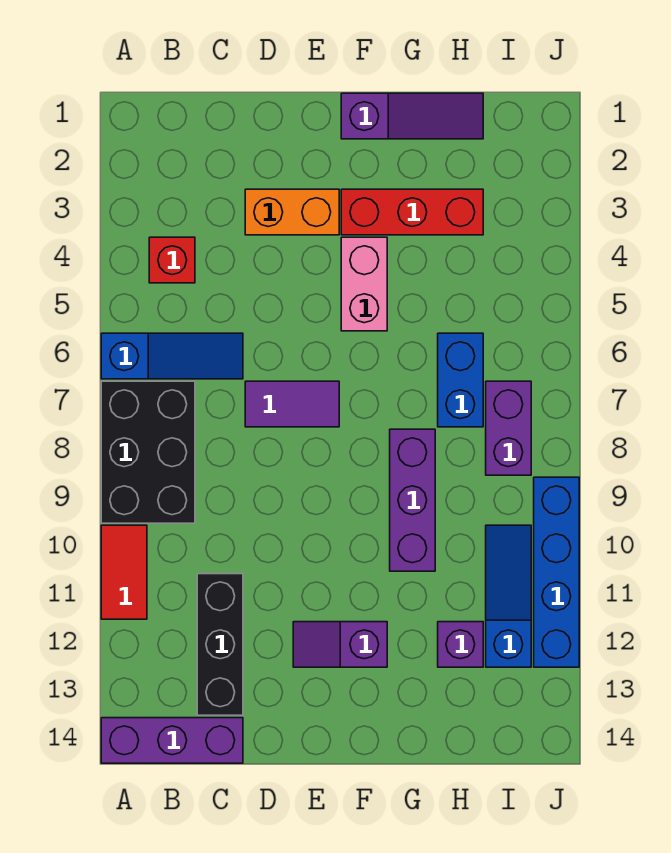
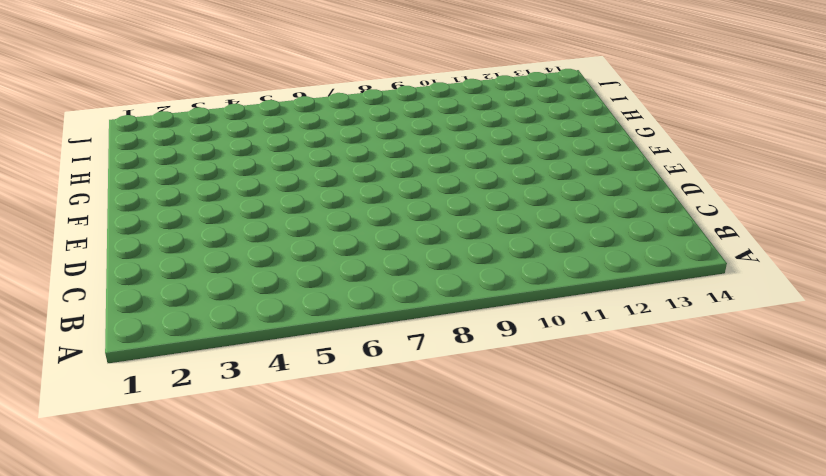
none -> blue slope A6:C6 level 1 top A
none -> black brick A7:B9 level 1
none -> red tile A10:A11 level 1

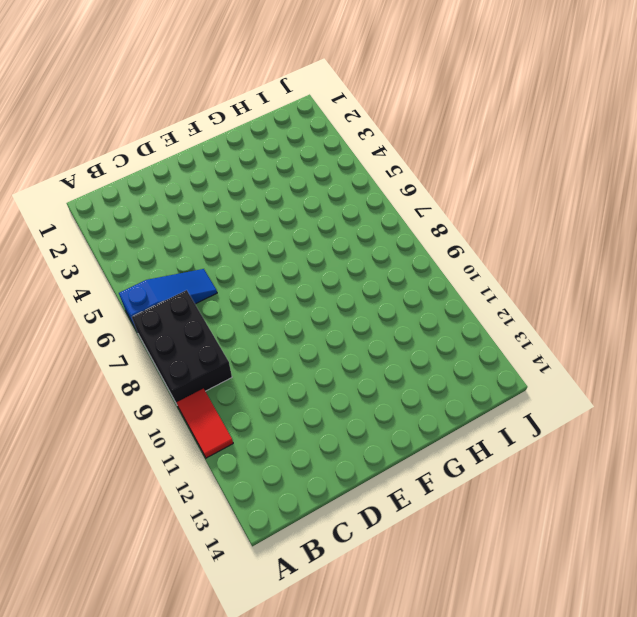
none -> purple brick A14:C14 level 1
none -> red brick B4 level 1
none -> black brick C11:C13 level 1

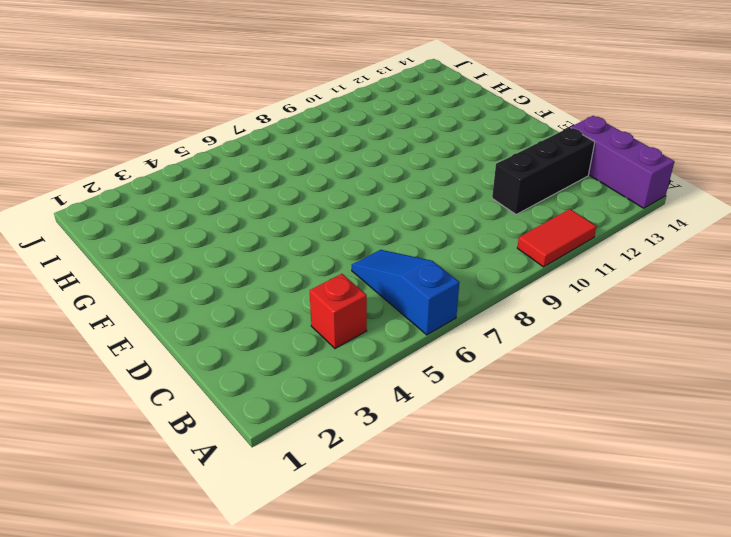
none -> black brick A7:B9 level 1
none -> orange brick D3:E3 level 1
none -> purple tile D7:E7 level 1

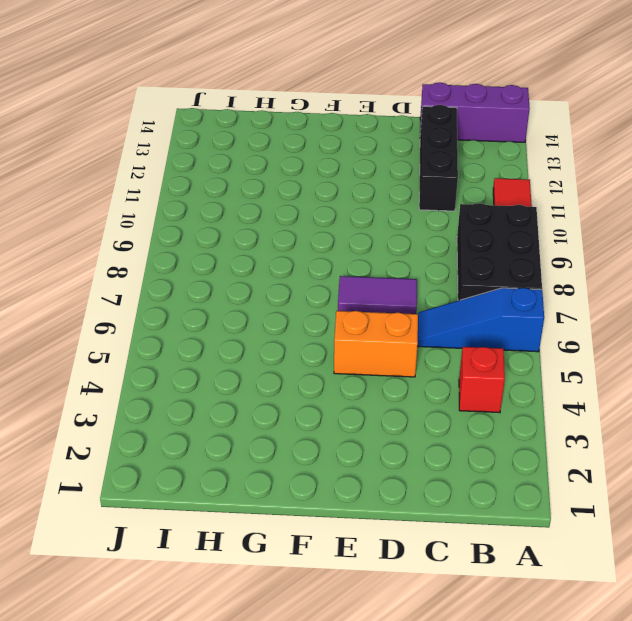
orange brick D5:E5 level 1 -> orange brick D3:E3 level 1
none -> purple slope E12:F12 level 1 top F
none -> purple slope F1:H1 level 1 top F
none -> red brick F3:H3 level 1

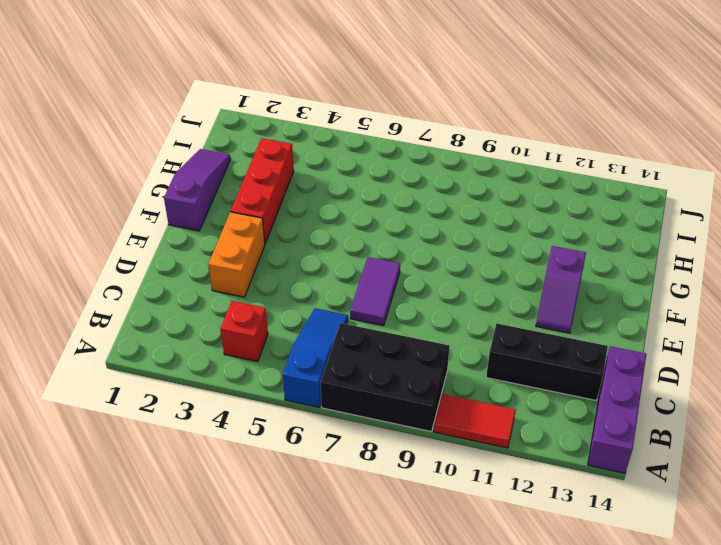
none -> pink brick F4:F5 level 1
none -> purple brick G8:G10 level 1
none -> blue brick H6:H7 level 1

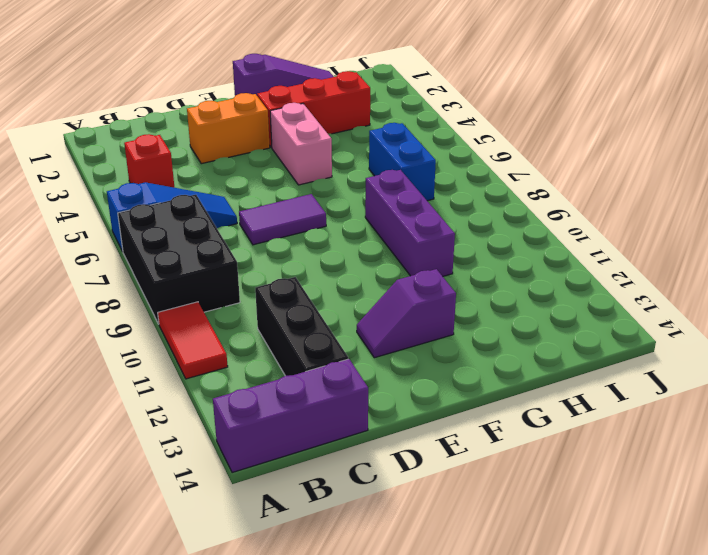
none -> purple brick H12 level 1
none -> purple brick I7:I8 level 1
none -> blue slope I10:I12 level 1 top 12

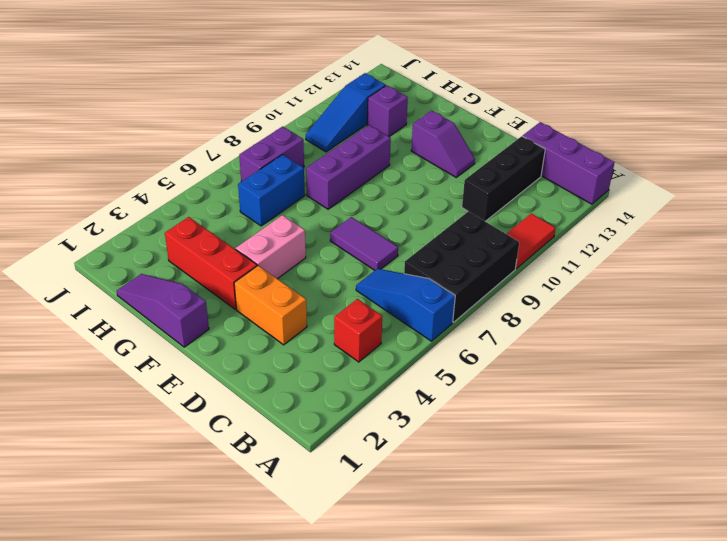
none -> blue brick J9:J12 level 1

